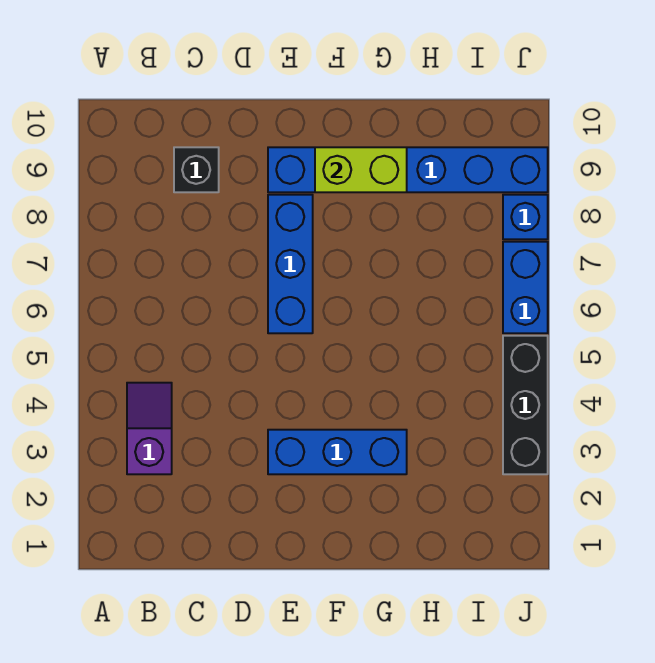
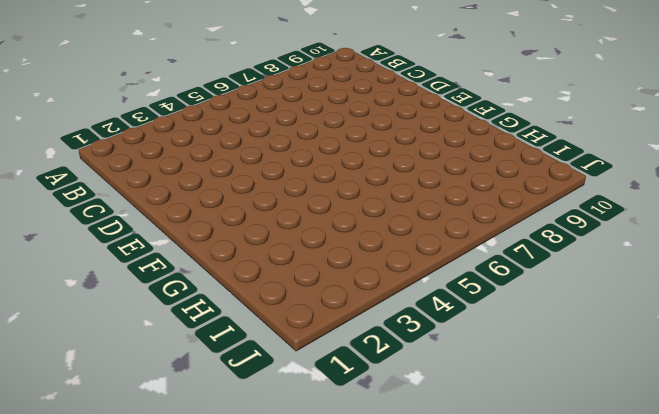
none -> purple slope B3:B4 level 1 top 3
none -> black brick C9 level 1

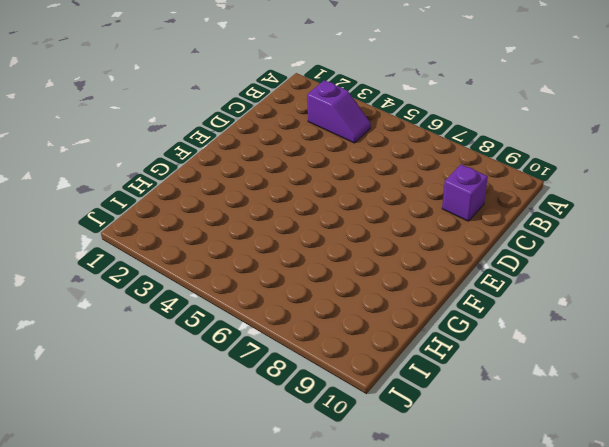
purple brick C9 level 1 -> black brick C9 level 1
none -> blue brick E3:G3 level 1
none -> blue brick E6:E8 level 1

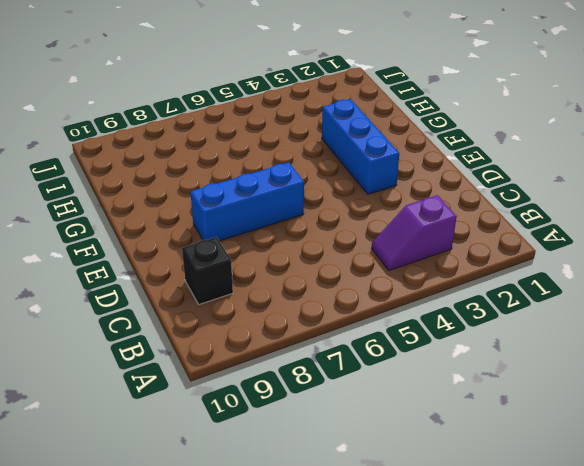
none -> blue brick E9:J9 level 1
none -> black brick J3:J5 level 1

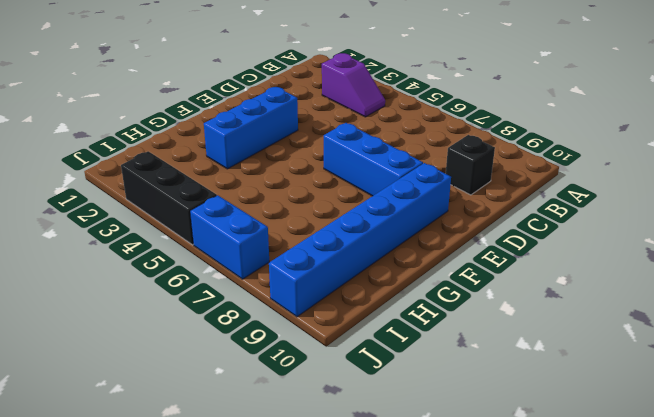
none -> blue brick J8 level 1
none -> lime brick F9:G9 level 2

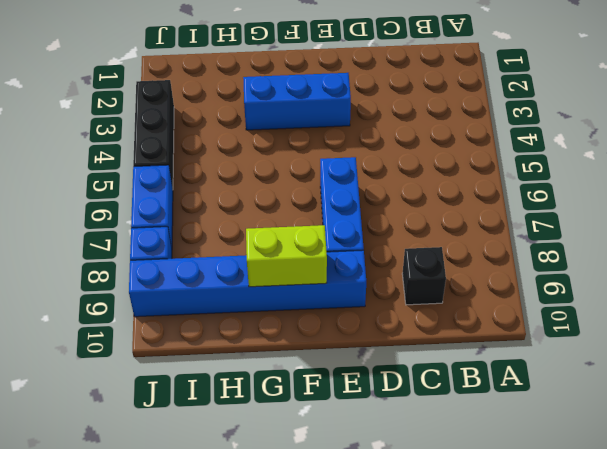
none -> purple slope B3:B4 level 1 top 3

